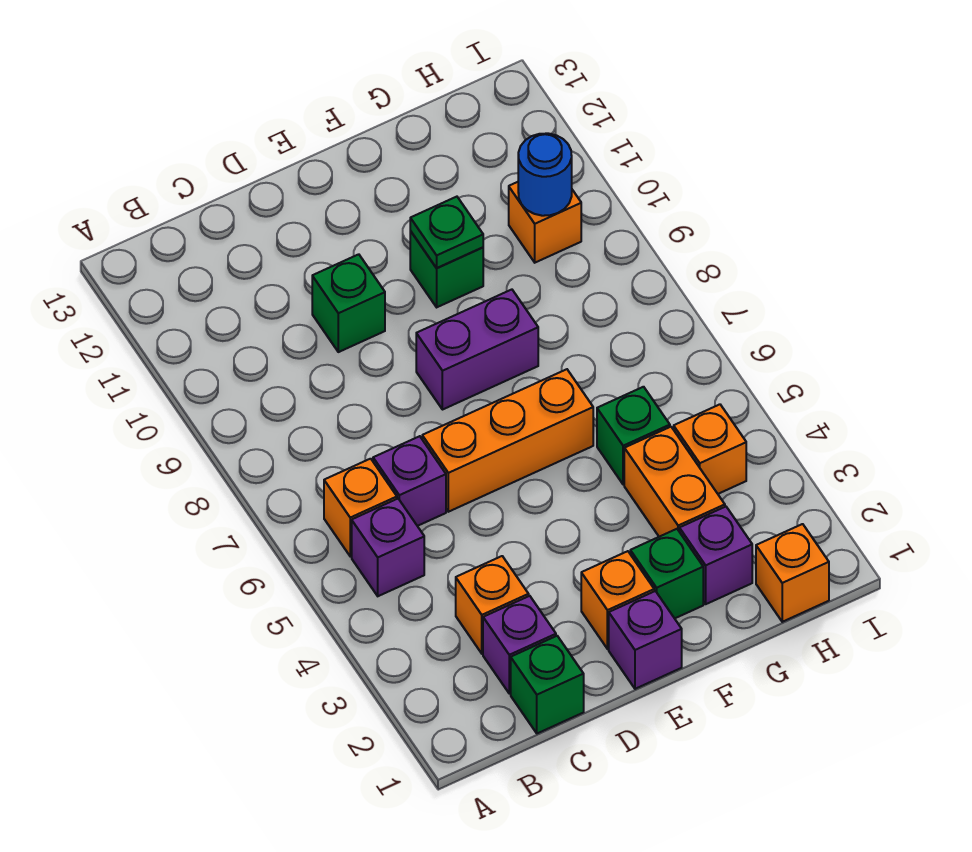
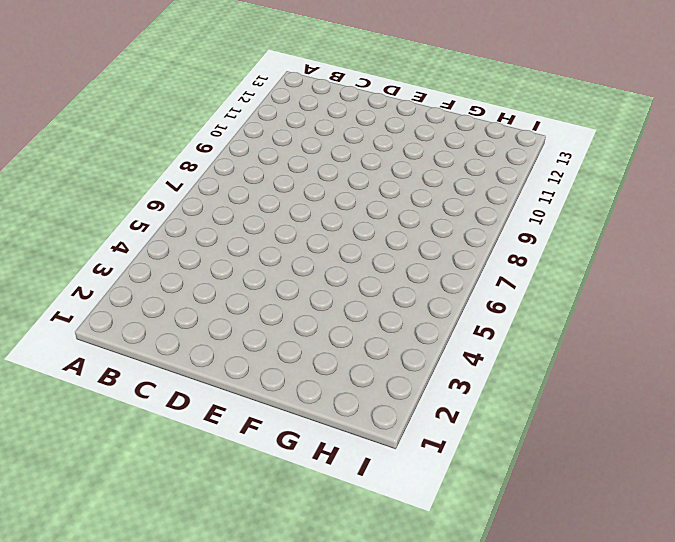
none -> purple brick B5 level 1
none -> orange brick B6 level 1
none -> green brick C1 level 1

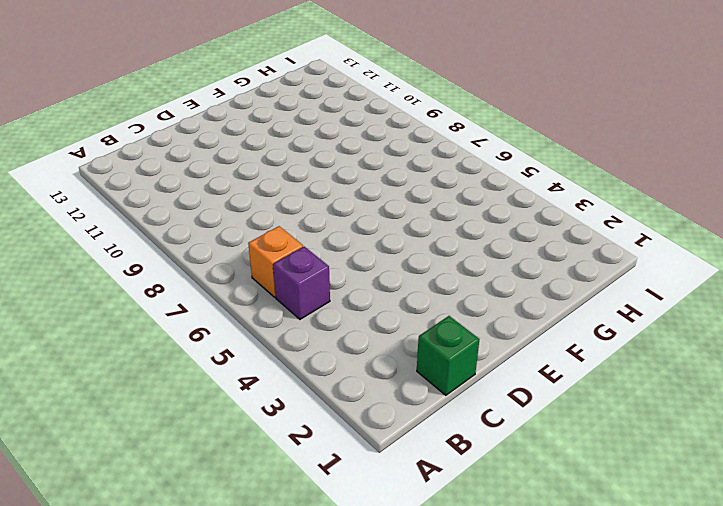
none -> purple brick C2 level 1
none -> orange brick C3 level 1
none -> purple brick C6 level 1

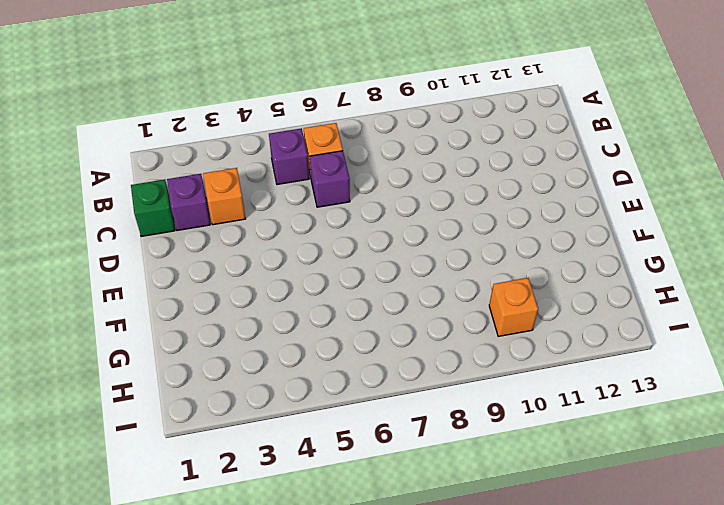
none -> orange brick D6:F6 level 1
none -> green brick D10 level 1
none -> purple brick E1 level 1

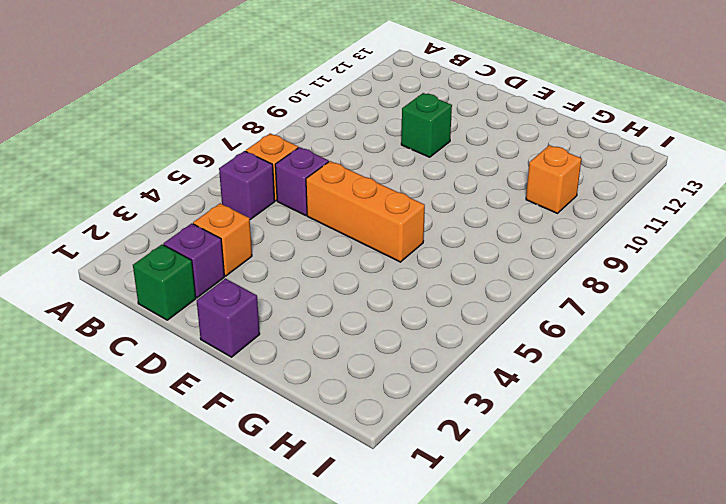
none -> orange brick E2 level 1
none -> purple brick E8:F8 level 1
none -> green brick F2 level 1

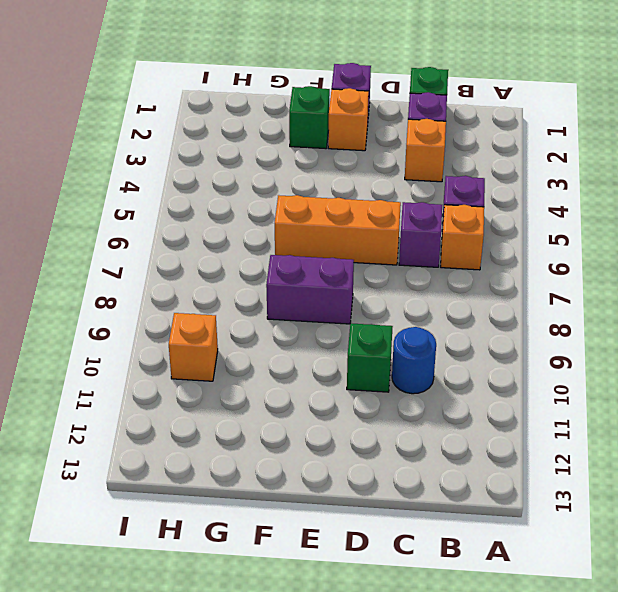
blue round brick C10 level 1 -> blue round brick H10 level 2
none -> green brick F10 level 1
none -> purple brick G2 level 1
none -> orange brick G3:G4 level 1

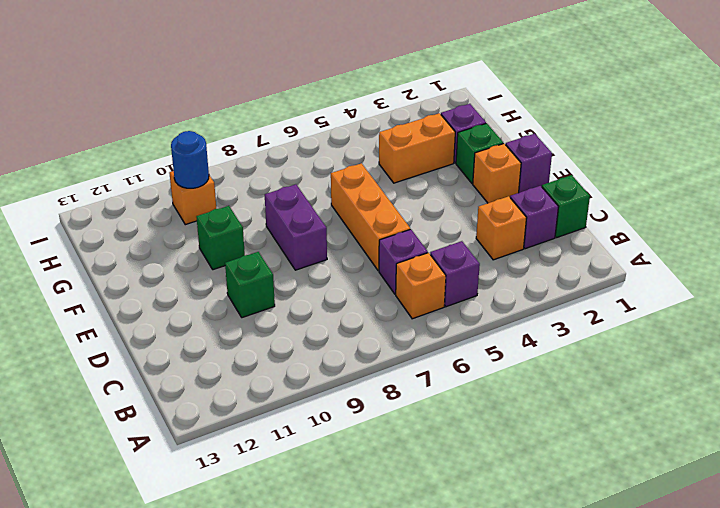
none -> green brick G5 level 1
none -> orange brick H1 level 1
none -> orange brick H4 level 1

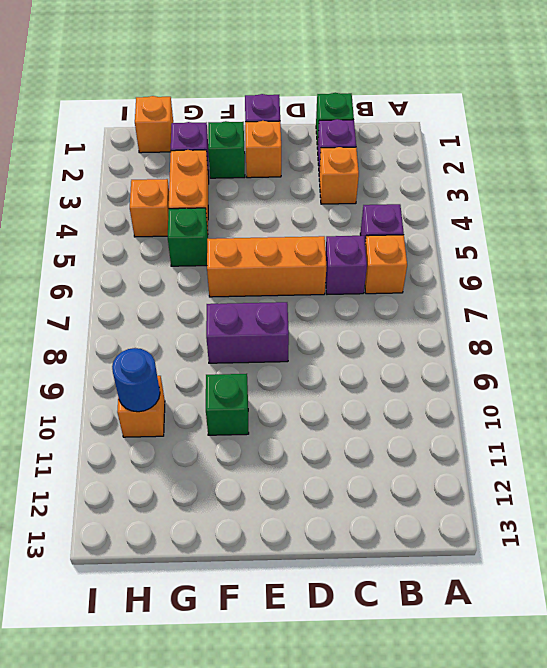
none -> green brick D10 level 1
none -> green plate F10 level 2

